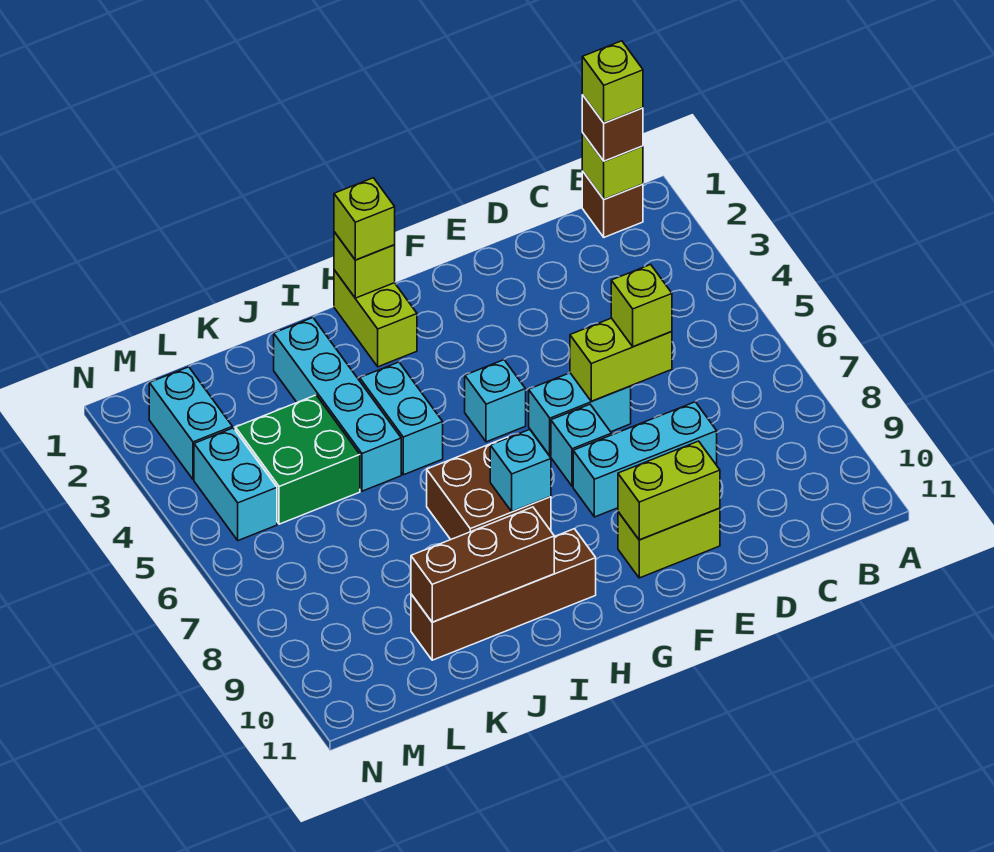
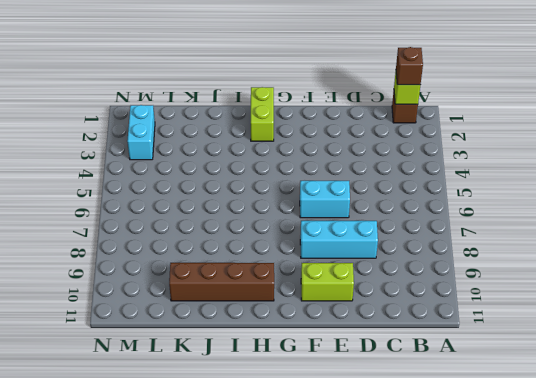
none -> cyan brick F7 level 1
none -> cyan brick G5 level 1
none -> brown brick H7:I8 level 1

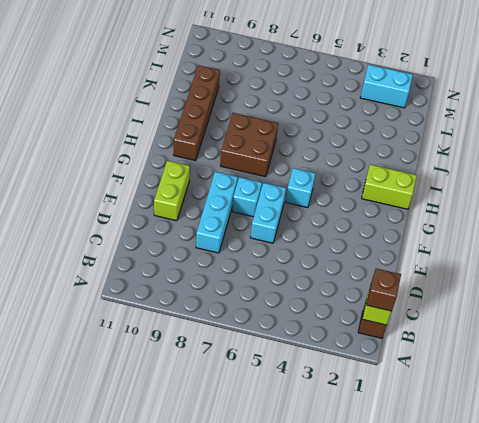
none -> cyan brick I4:I5 level 1
none -> cyan brick J2:J5 level 1
none -> green brick K4:L5 level 1

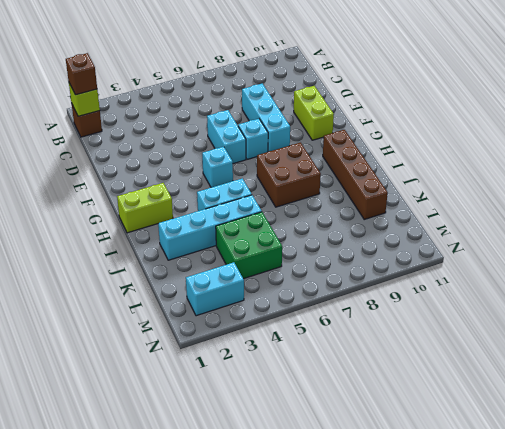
none -> cyan brick M4:M5 level 1
none -> lime brick D6:E6 level 2
none -> lime brick E10:F10 level 2

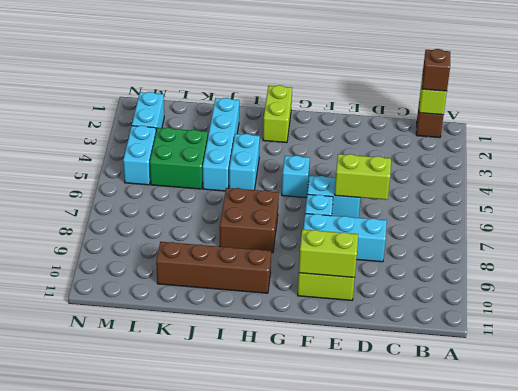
none -> lime brick H1 level 2
none -> cyan brick H8 level 2
none -> brown brick I10:K10 level 2

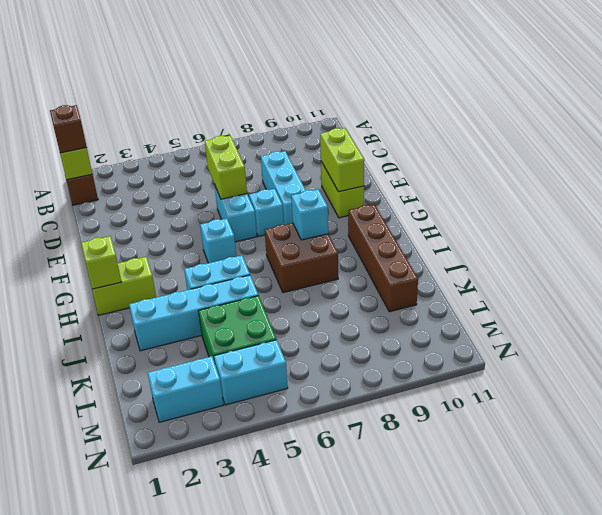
none -> brown brick I10:K10 level 2
none -> lime brick D6 level 3
none -> lime brick H1 level 3

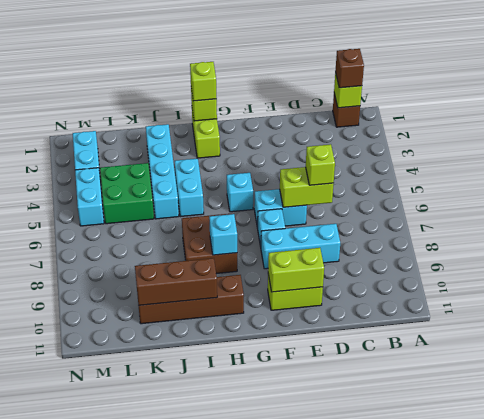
none -> lime brick B1 level 4

